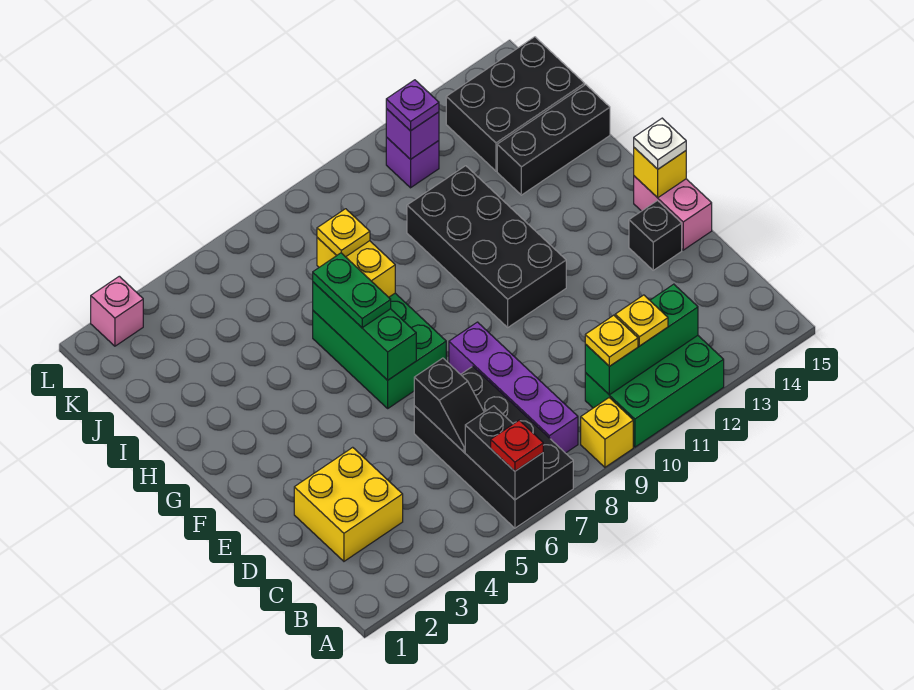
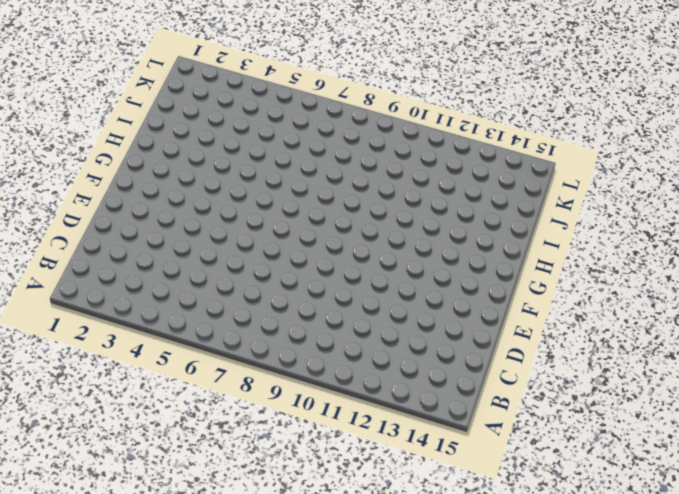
none -> black brick A6:D7 level 1
none -> yellow brick A9 level 1
none -> green brick A10:B12 level 1

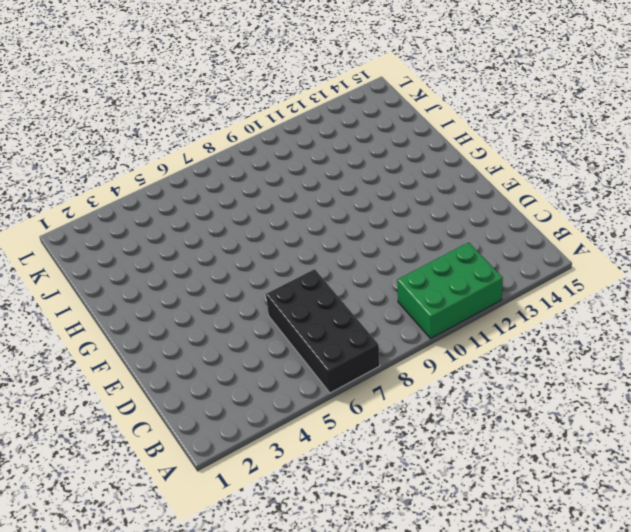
none -> yellow brick A9 level 1
none -> purple brick B8:E8 level 1
none -> yellow brick C2:D3 level 1

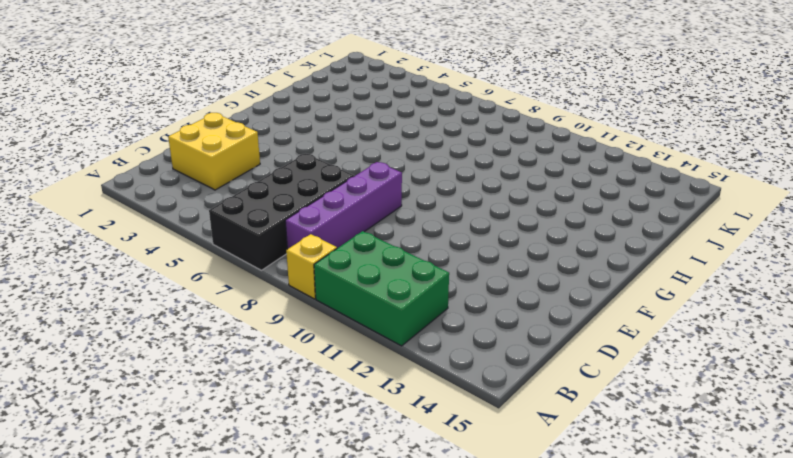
none -> black brick E14 level 1
none -> pink brick E15:F15 level 1
none -> green brick F6:H7 level 1

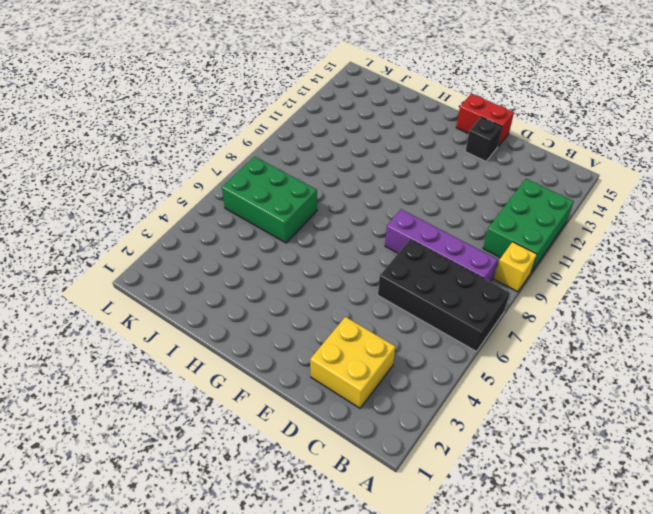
red brick E15:F15 level 1 -> pink brick E15:F15 level 1
green brick I6:K7 level 1 -> green brick F6:H7 level 1
none -> black brick F10:I11 level 1
none -> black brick I13:I15 level 1
none -> black brick J13:K15 level 1

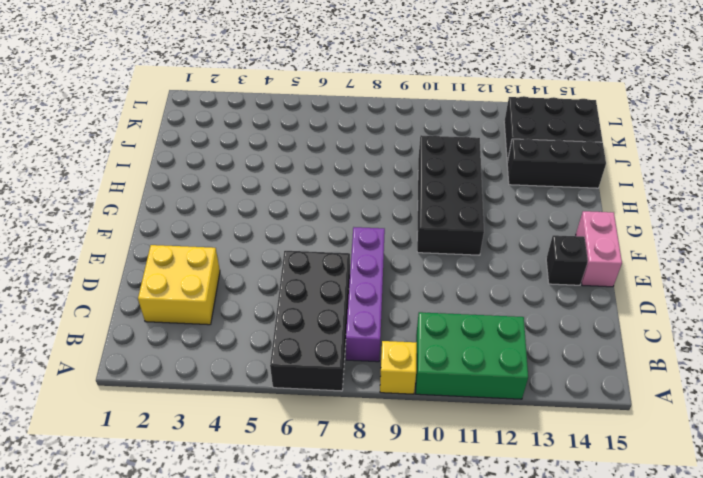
none -> green brick F6:H7 level 1
none -> purple brick K11 level 1
none -> pink brick L2 level 1

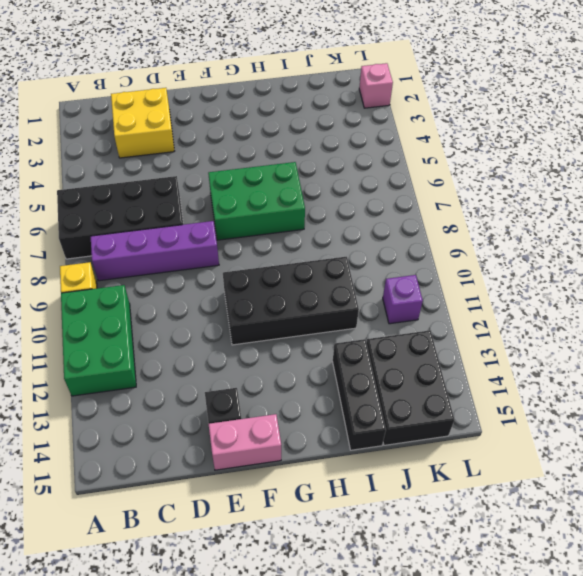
none -> black brick A6:B6 level 2
none -> green brick B10:B12 level 2
none -> black slope C6:D6 level 2 top D

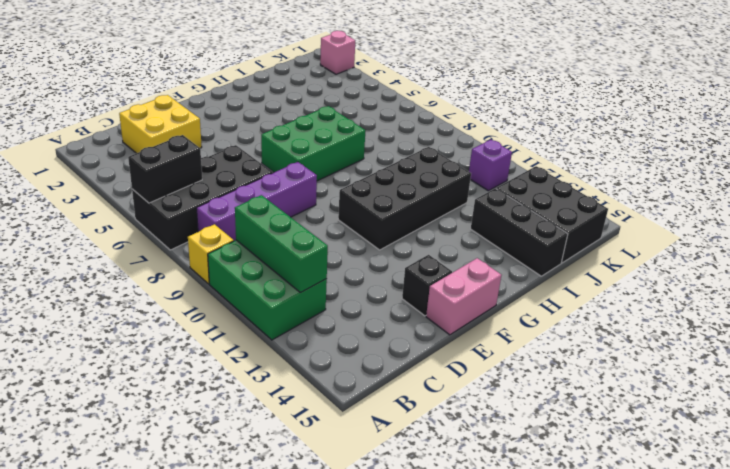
none -> black slope C6:D6 level 2 top D
none -> green brick F6:H6 level 2
none -> yellow brick F15 level 2

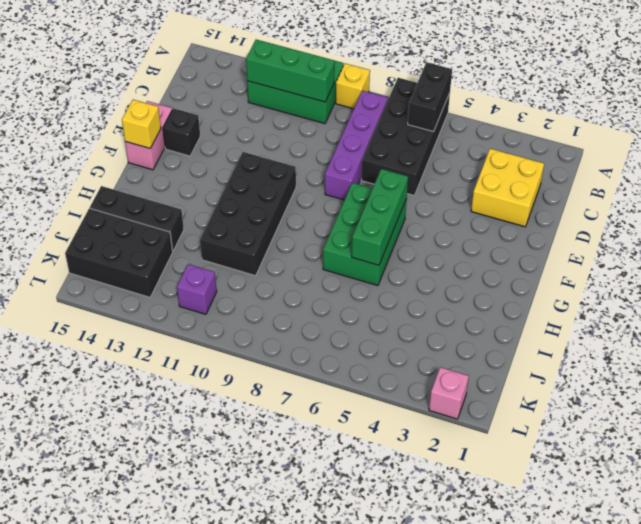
none -> black slope C6:D6 level 2 top D
none -> yellow brick H7:I7 level 2
none -> purple brick K11 level 2

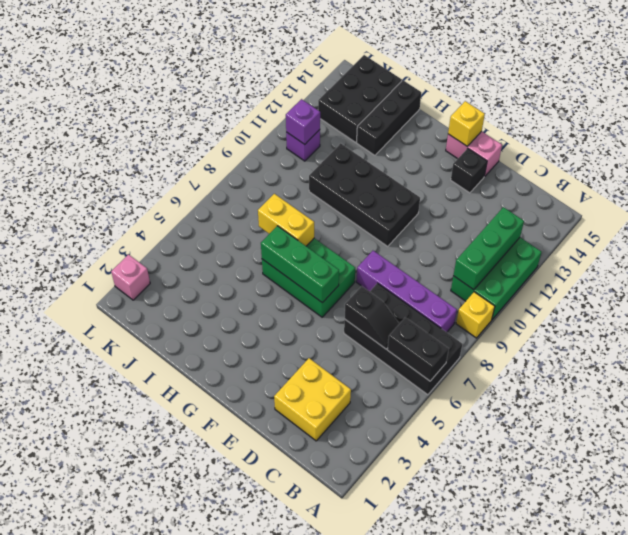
none -> red plate A6 level 3
none -> yellow plate B10 level 3
none -> yellow plate B11 level 3

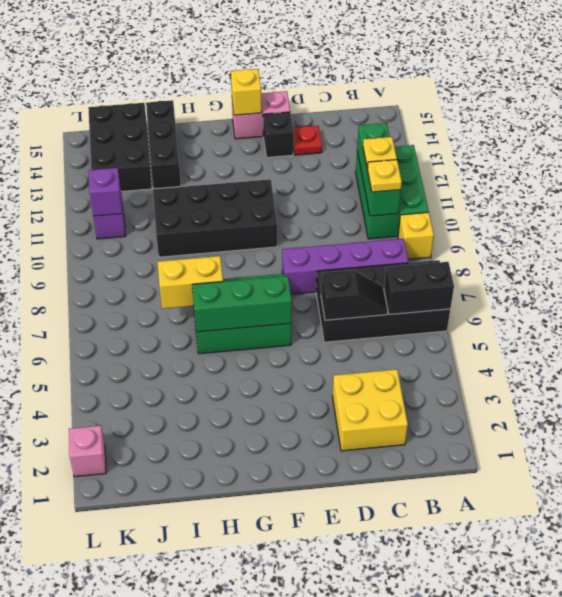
red plate D14 level 1 -> red plate A6 level 3
none -> white plate F15 level 3
none -> green plate G6:H6 level 3
none -> yellow plate I7 level 3

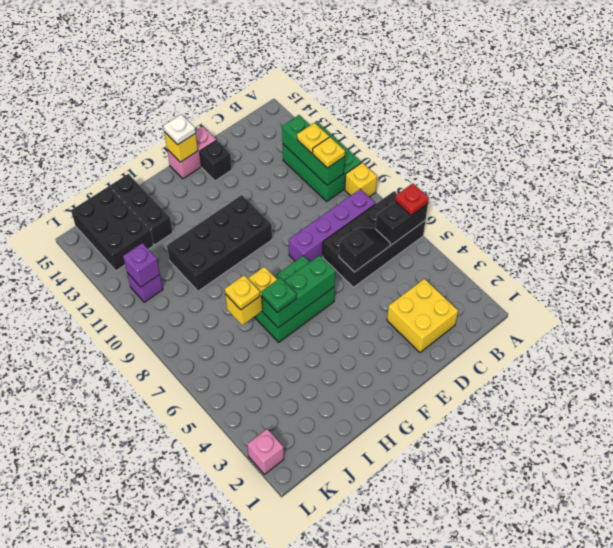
green plate H6 level 3 -> green plate G6:H6 level 3
none -> purple plate K11 level 3

